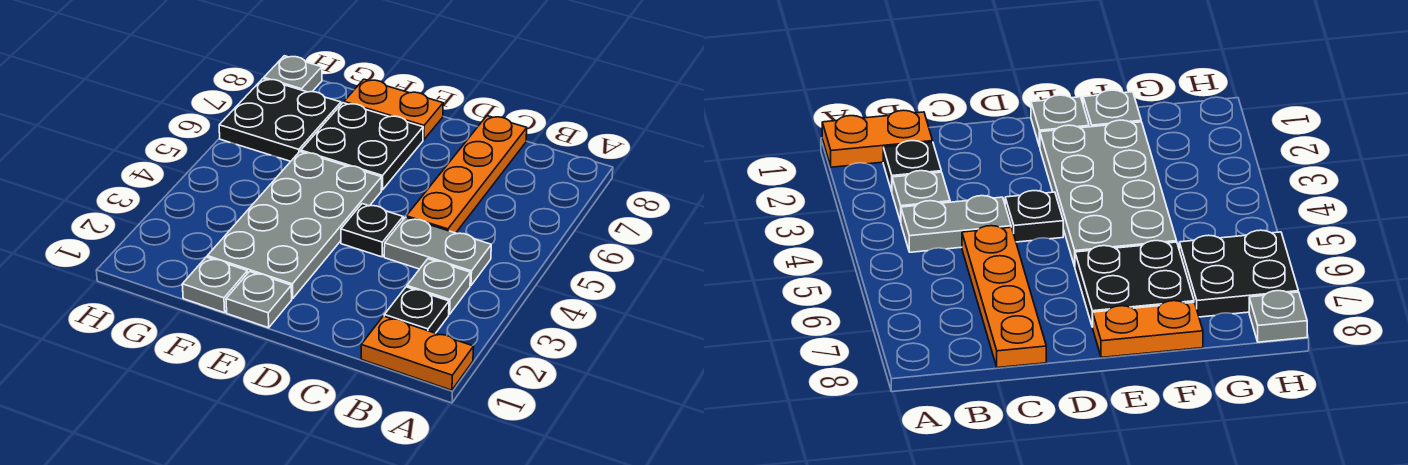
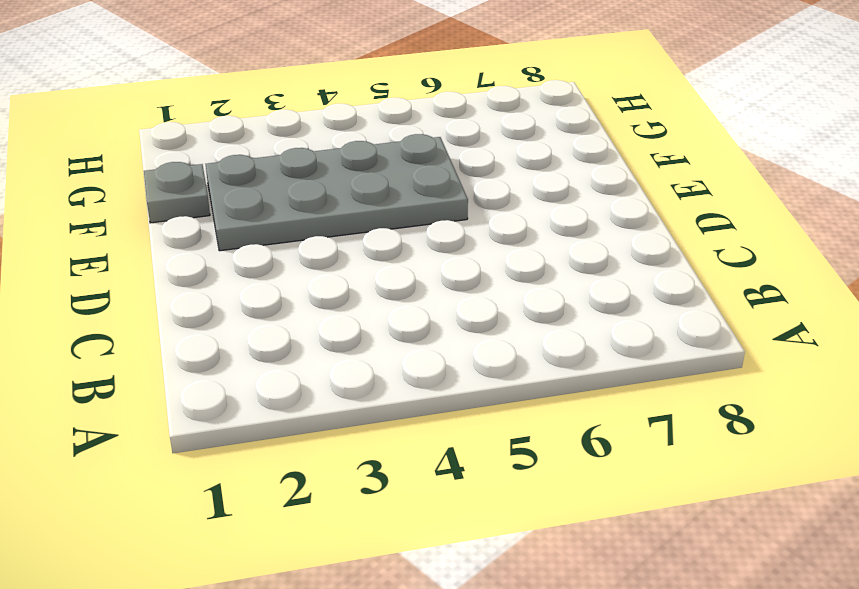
none -> orange plate A1:B1 level 1
none -> black plate B2 level 1
none -> grey plate B3 level 1

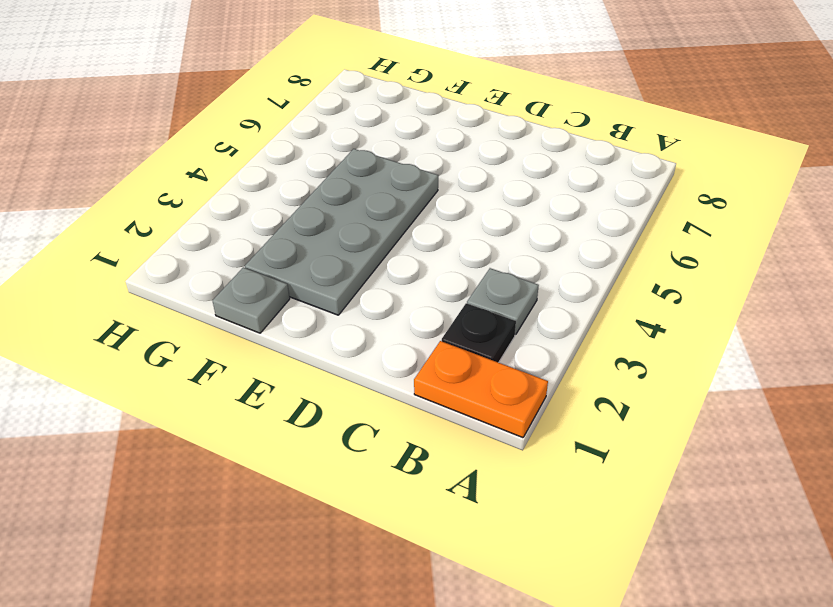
none -> grey plate B4:C4 level 1
none -> orange plate C5:C8 level 1
none -> black plate D4 level 1

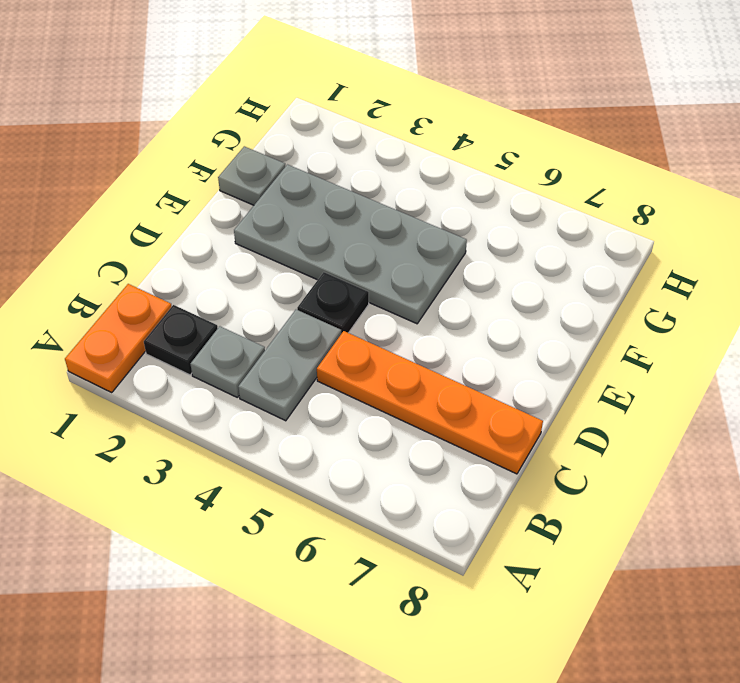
none -> grey plate E1 level 1
none -> black plate E6:F7 level 1
none -> orange plate E8:F8 level 1

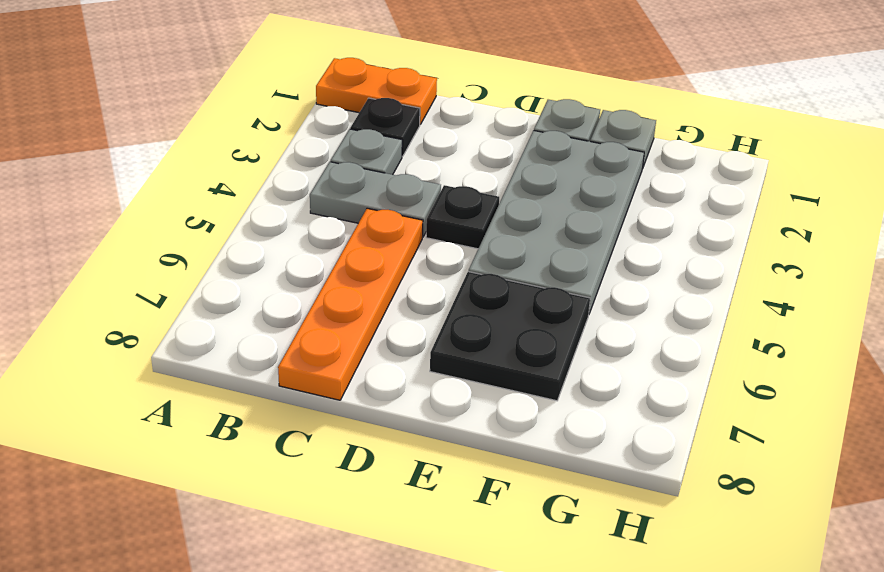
none -> orange plate E8:F8 level 1
none -> black plate G6:H7 level 1
none -> grey plate H8 level 1

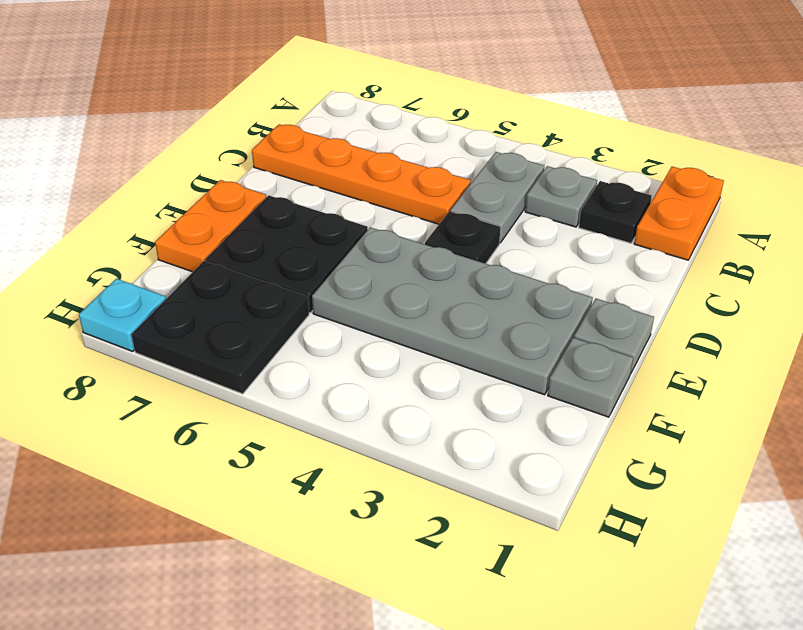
cyan plate H8 level 1 -> grey plate H8 level 1

